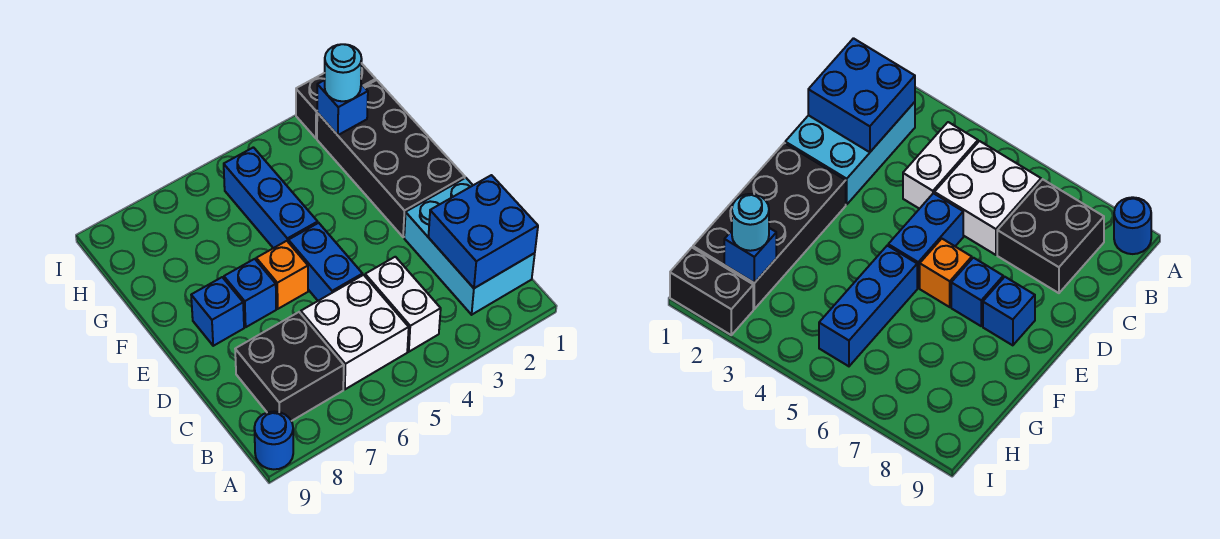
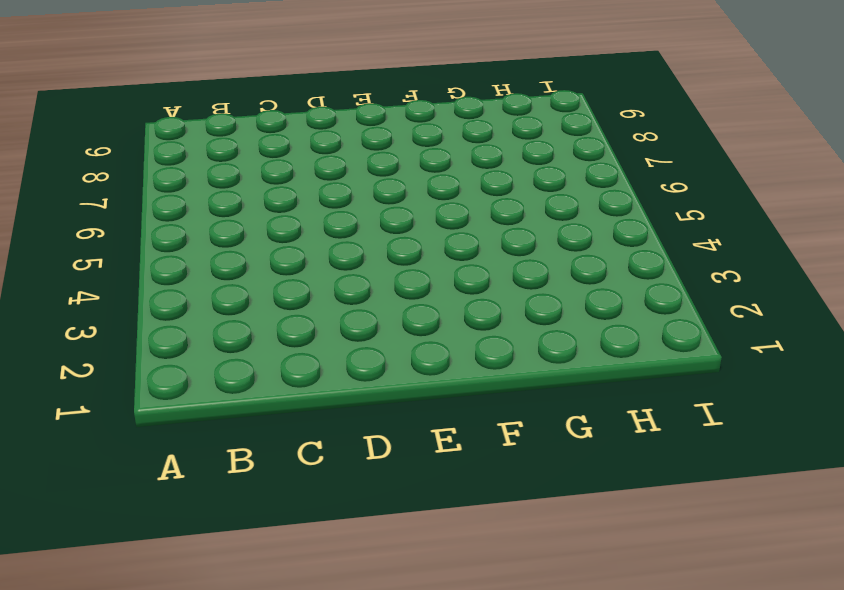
none -> blue round brick A9 level 1
none -> cyan brick B1:D2 level 1
none -> white brick B4:C4 level 1

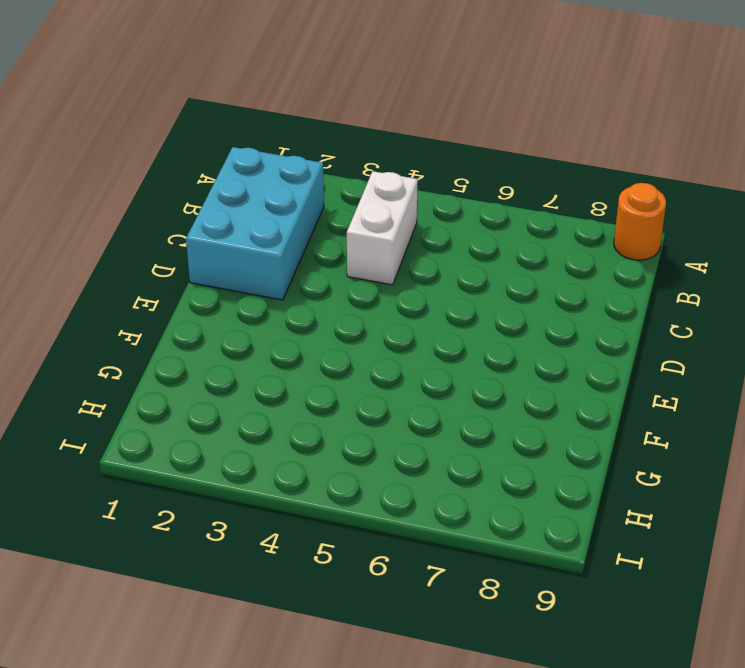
orange round brick A9 level 1 -> blue round brick A9 level 1
none -> white brick B5:C6 level 1
none -> black brick B7:C8 level 1
none -> blue brick D5:E5 level 1

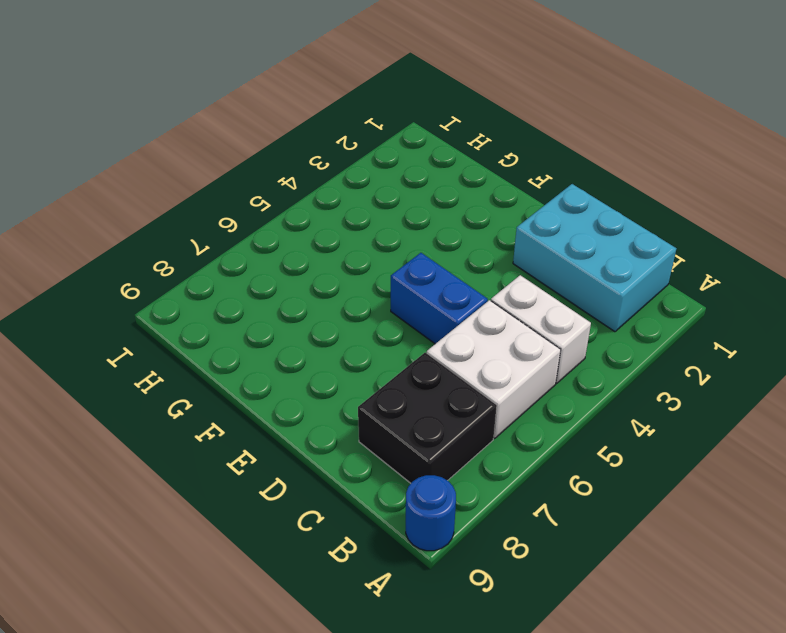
none -> black brick E1:H2 level 1
none -> orange brick E6 level 1
none -> blue brick E7 level 1

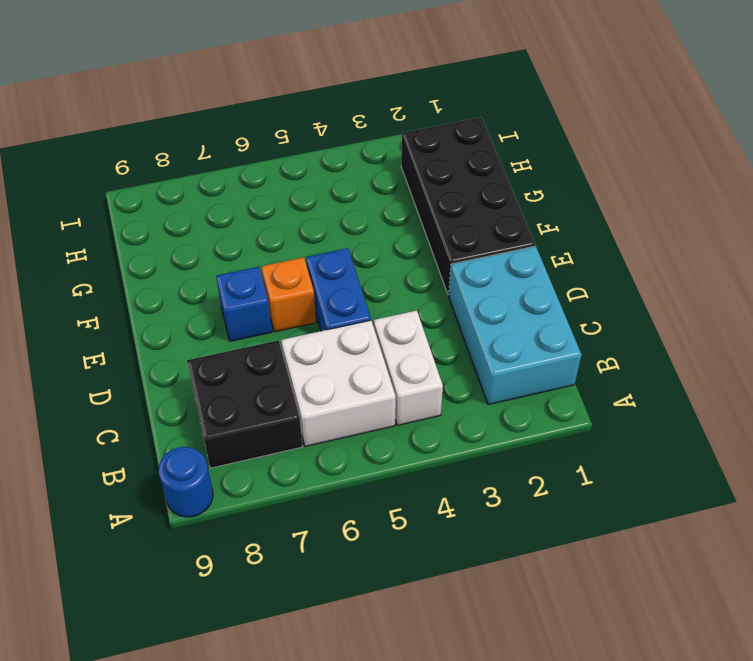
none -> blue brick E8 level 1
none -> blue brick F5:H5 level 1
none -> black brick I1:I2 level 1

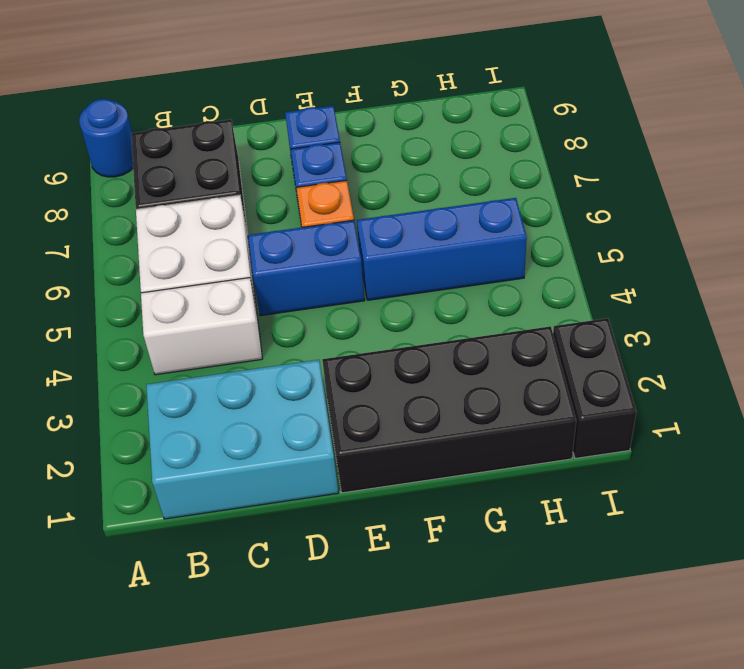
none -> blue brick B1:C2 level 2
none -> blue brick H2 level 2
none -> cyan round brick H2 level 3

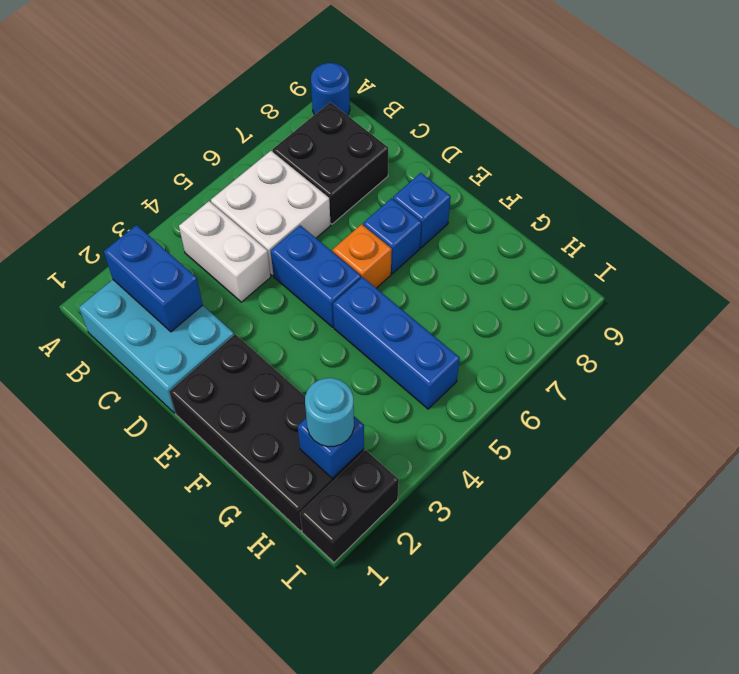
blue brick B2:C2 level 2 -> blue brick B1:C2 level 2

